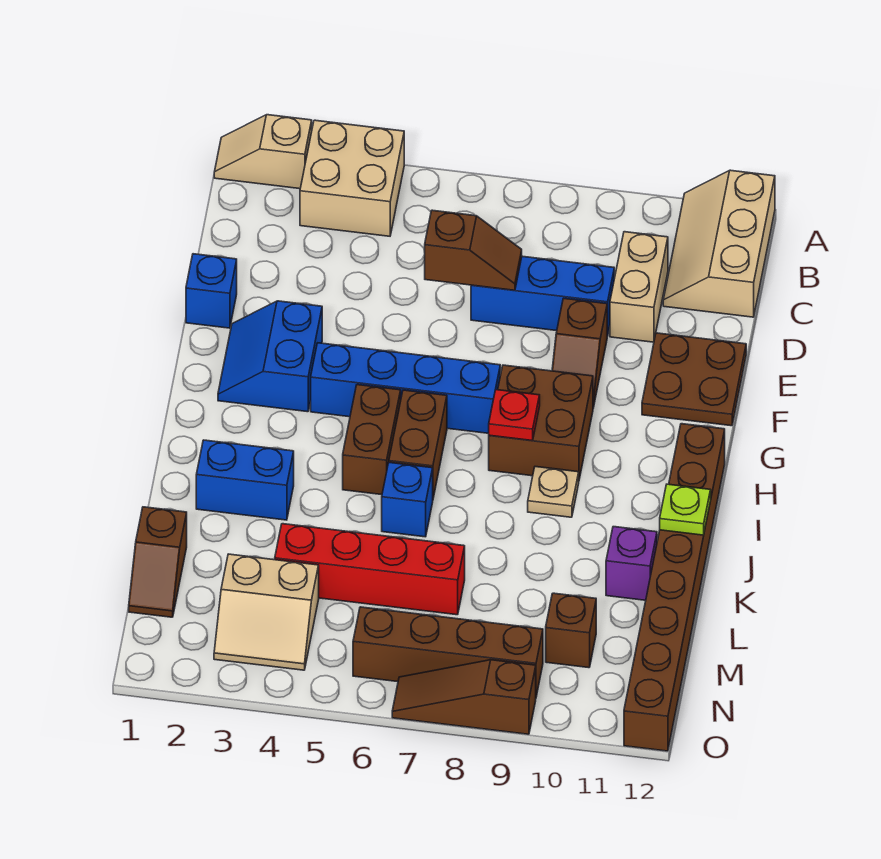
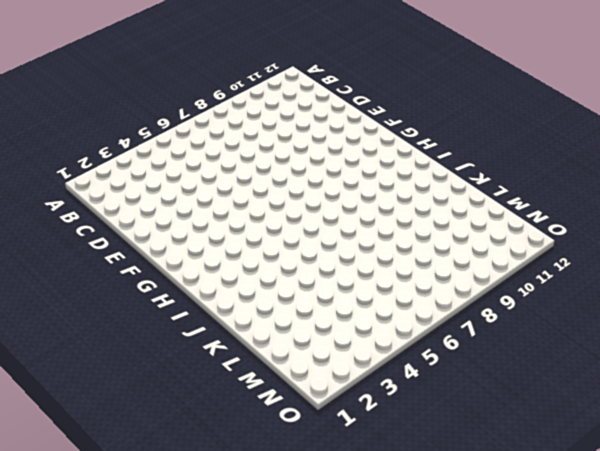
none -> tan slope A1:A2 level 1 top 2
none -> tan brick A3:B4 level 1
none -> tan slope A11:C12 level 1 top 12

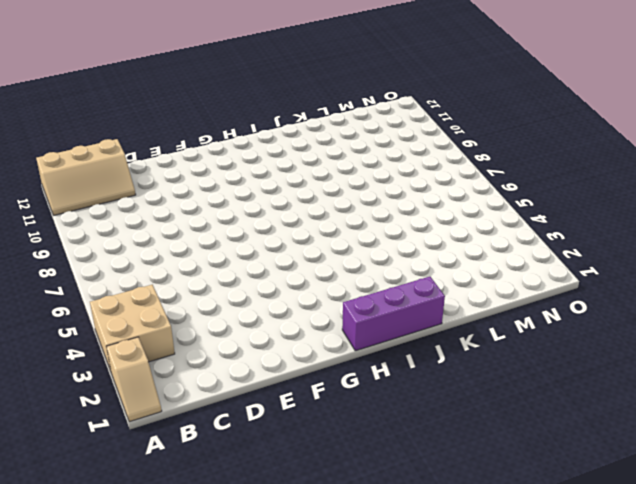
purple brick H1:J1 level 1 -> none
none -> tan brick C10:D10 level 1
none -> blue brick D7:D9 level 1
none -> blue brick E1 level 1

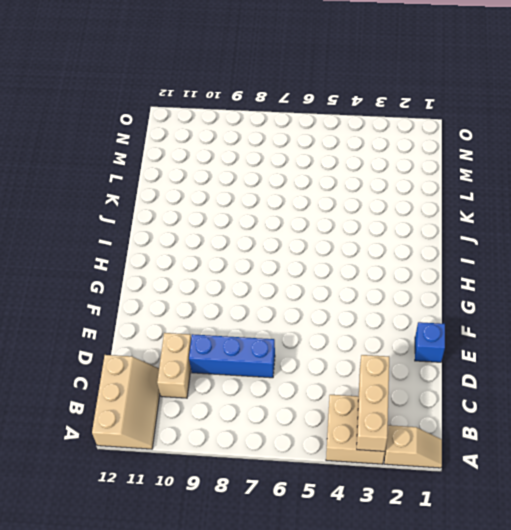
tan brick A3:C3 level 2 -> none
none -> brown slope E9:F9 level 1 top E
none -> brown plate E11:F12 level 1
none -> blue slope F2:G3 level 1 top 3

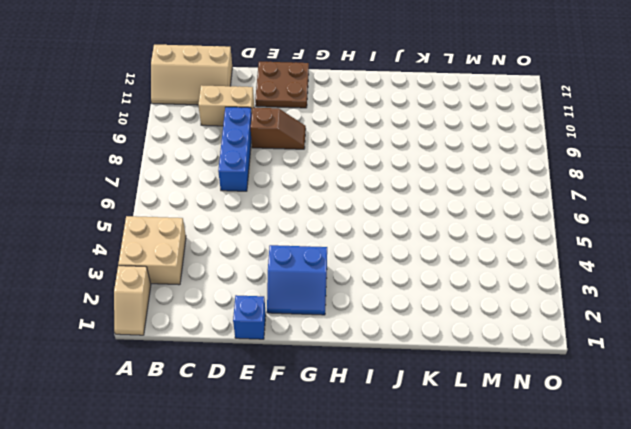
none -> blue brick G4:G7 level 1
none -> brown brick G8:H9 level 1
none -> brown brick H5:I5 level 1

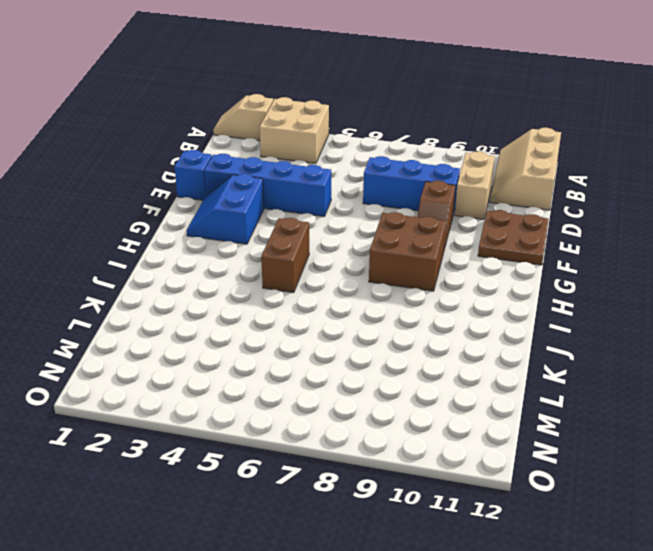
blue brick E2:E5 level 1 -> blue brick G4:G7 level 1
none -> brown brick H6:I6 level 1
none -> brown brick H12:O12 level 1
none -> tan plate I9 level 1

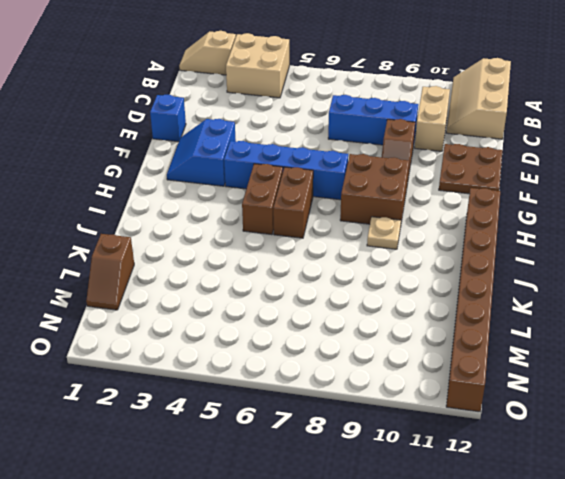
none -> blue brick J2:J3 level 1
none -> blue brick J6 level 1
none -> purple brick K11 level 1

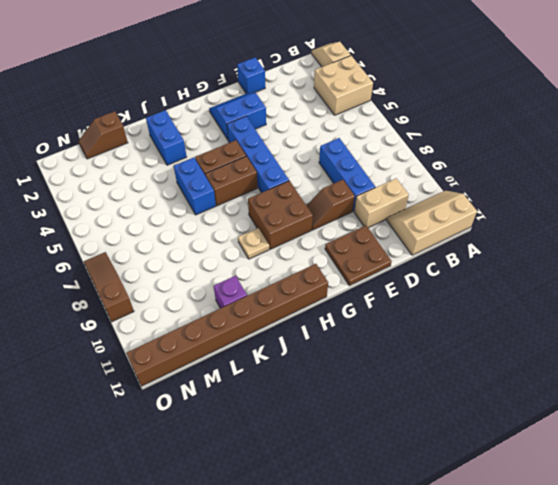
blue brick J5:J6 level 1 -> blue brick J6 level 1
none -> red brick L4:L7 level 1
none -> tan slope M3:N4 level 1 top M
none -> brown brick M10 level 1

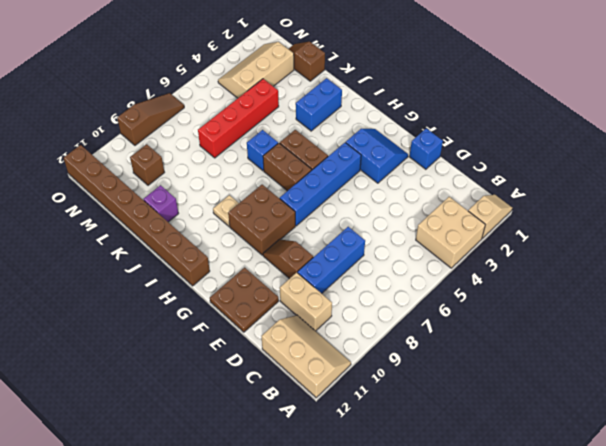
tan slope M2:N4 level 1 top M -> tan slope M3:N4 level 1 top M
none -> brown brick N6:N9 level 1
none -> brown slope D6:D7 level 2 top 6
none -> red plate H8 level 2

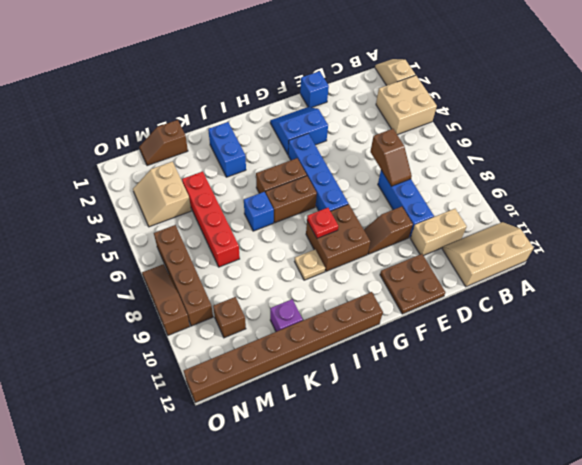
none -> lime plate J12 level 2

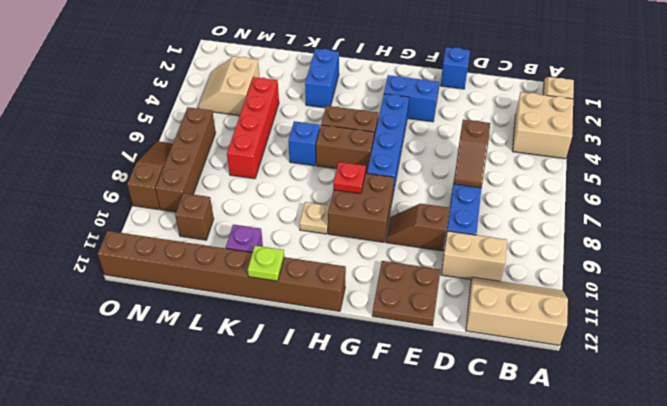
none -> brown slope L1:M1 level 1 top L

